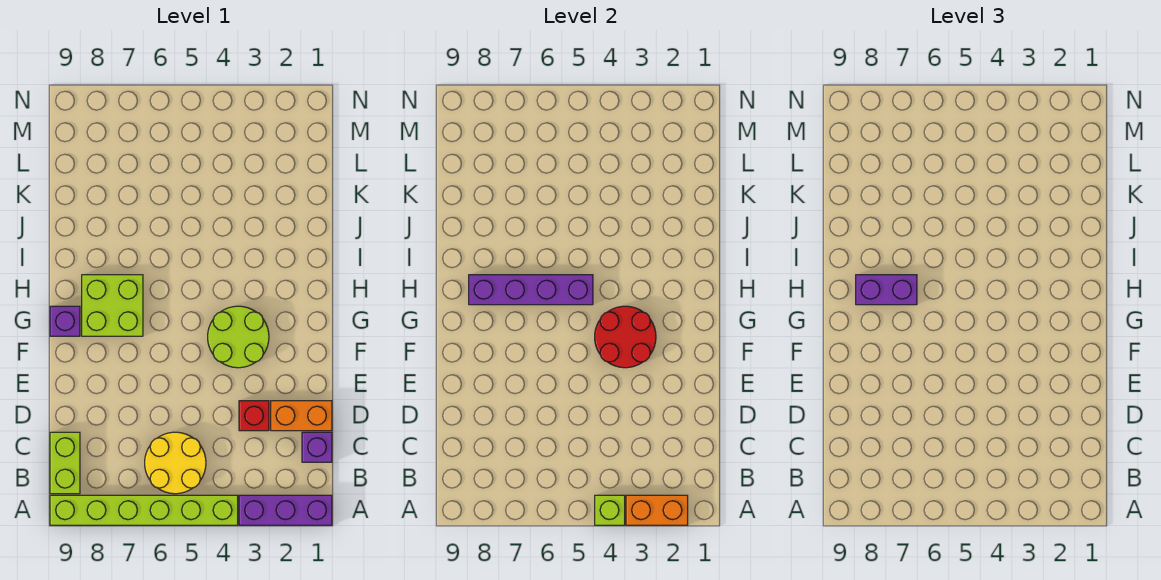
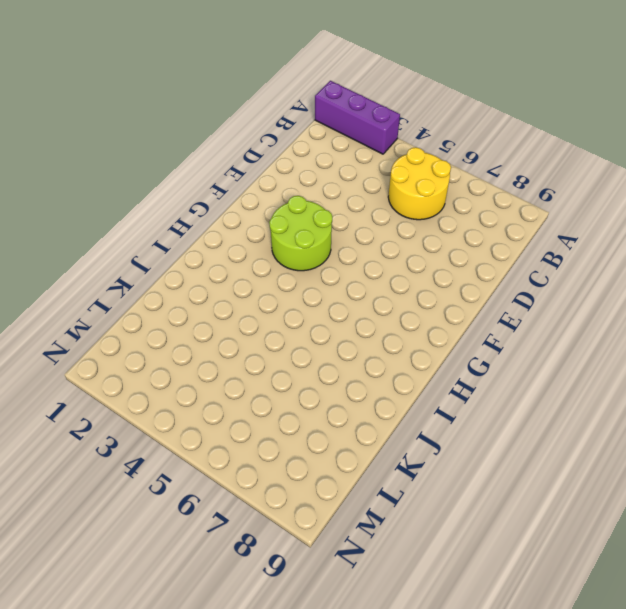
none -> lime brick A4:A9 level 1
none -> lime brick B9:C9 level 1
none -> purple brick C1 level 1

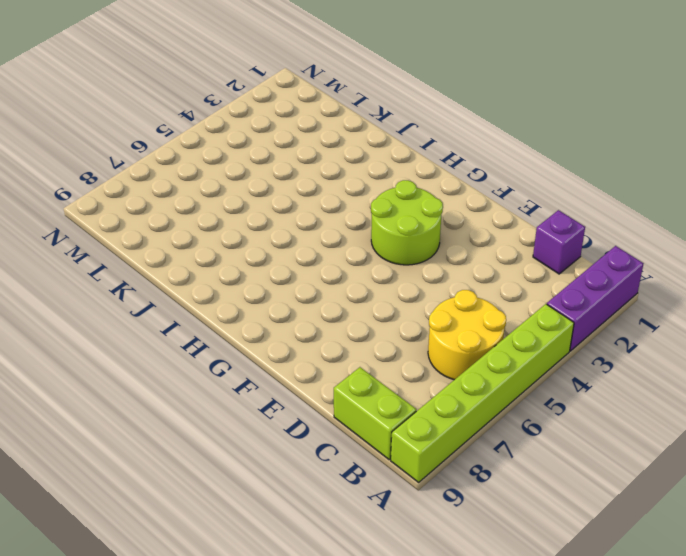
none -> orange brick D1:D2 level 1
none -> red brick D3 level 1
none -> lime brick G7:H8 level 1

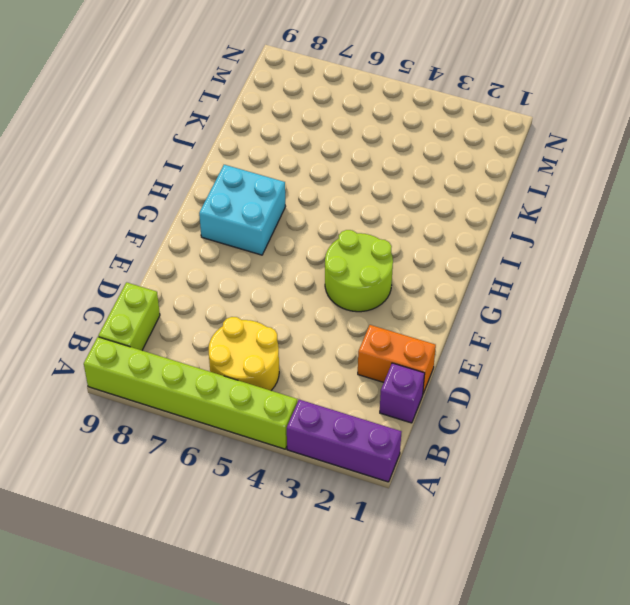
cyan brick G7:H8 level 1 -> lime brick G7:H8 level 1
none -> red brick D3 level 1
none -> purple brick G9 level 1
none -> orange brick A2:A3 level 2

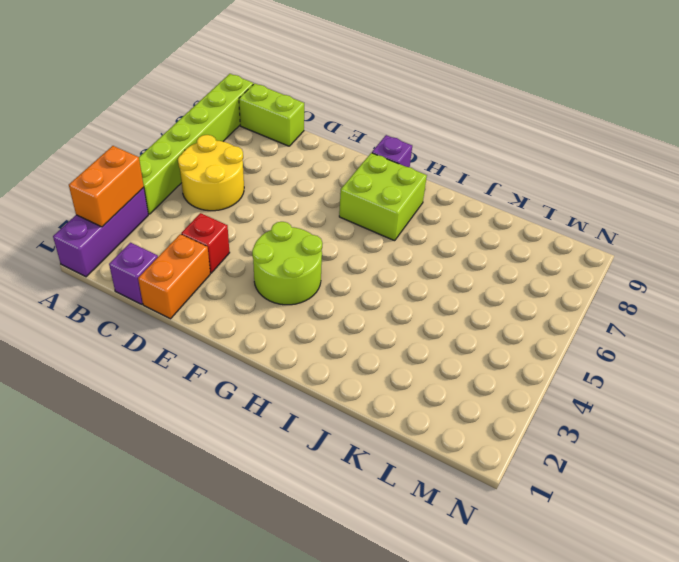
none -> lime brick A4 level 2
none -> red round brick F3:G4 level 2
none -> purple brick H5:H8 level 2

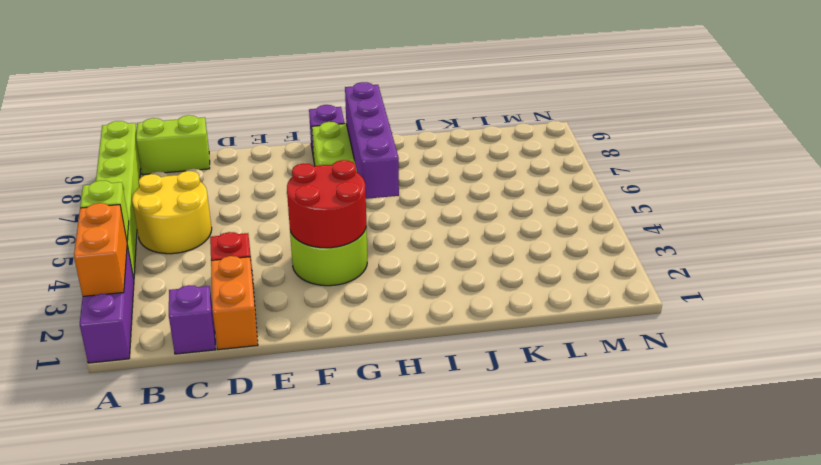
none -> purple brick H7:H8 level 3

